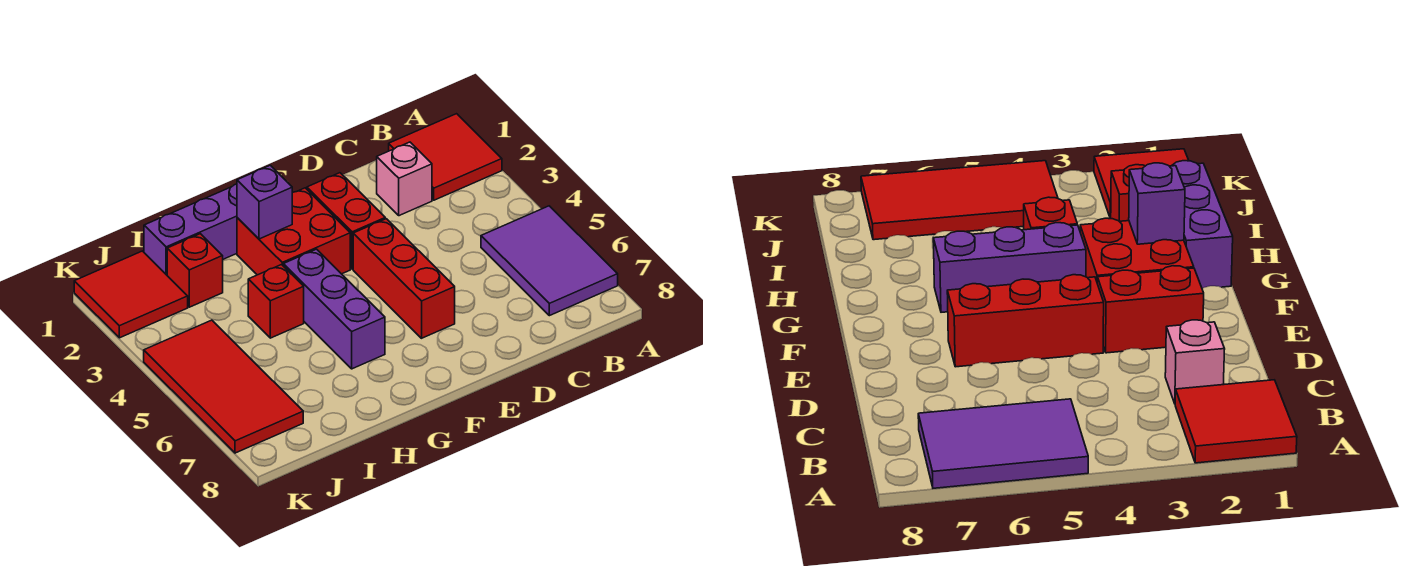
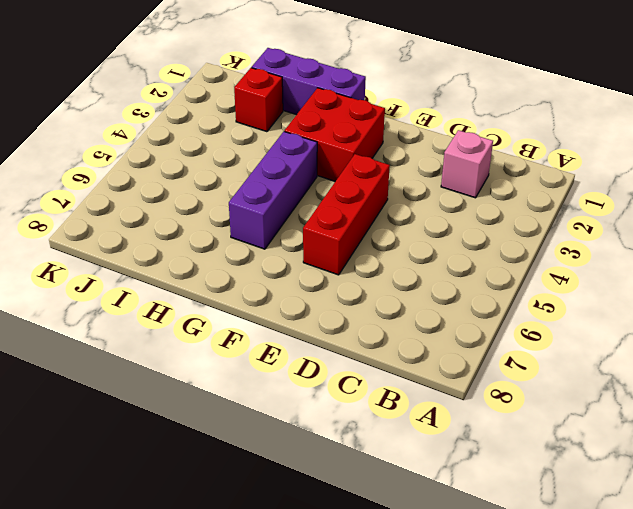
none -> red tile A1:B2 level 1
none -> purple tile A5:B7 level 1
none -> red brick E2:E3 level 1

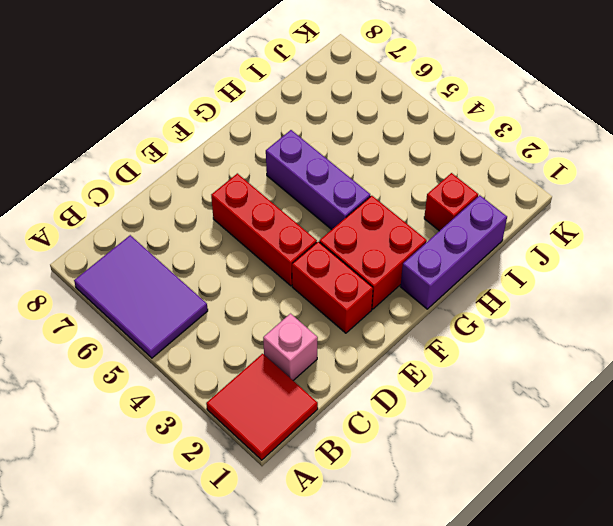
none -> red brick H4 level 1
none -> red tile J1:K2 level 1
none -> red tile J4:K7 level 1

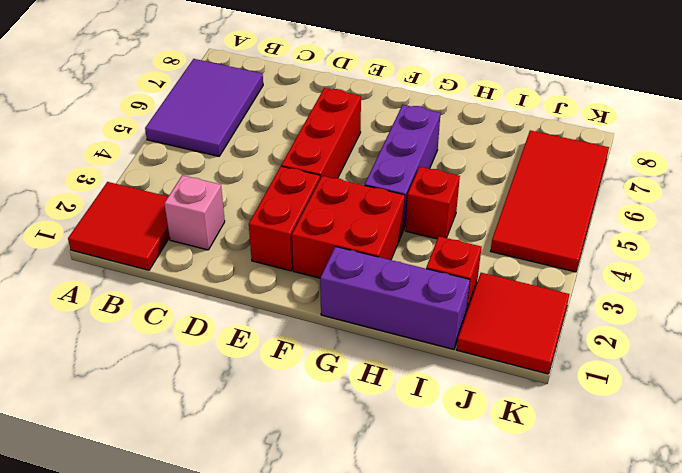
none -> purple brick G2 level 2

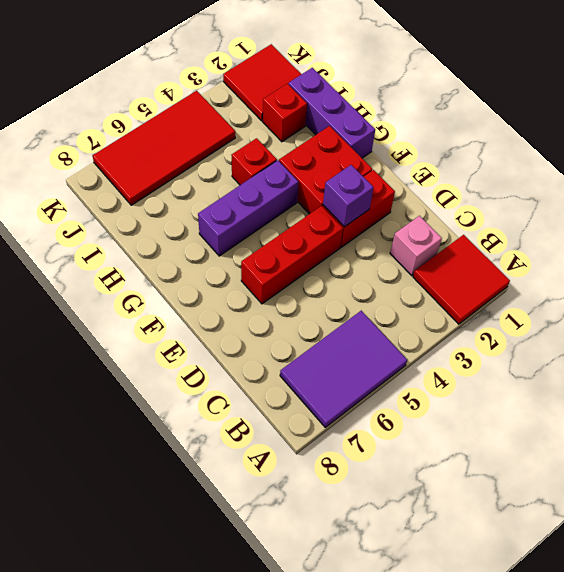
purple brick E3 level 2 -> purple brick G2 level 2

